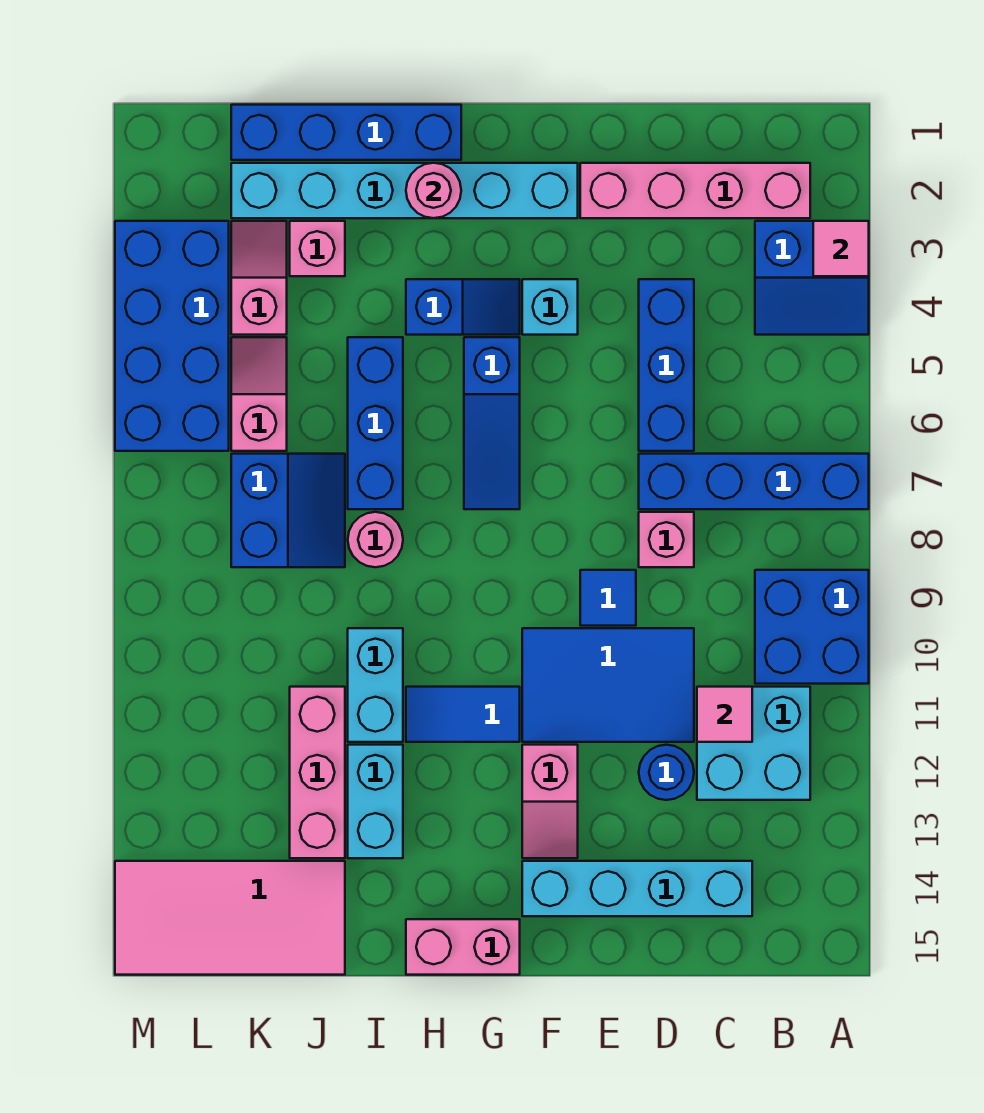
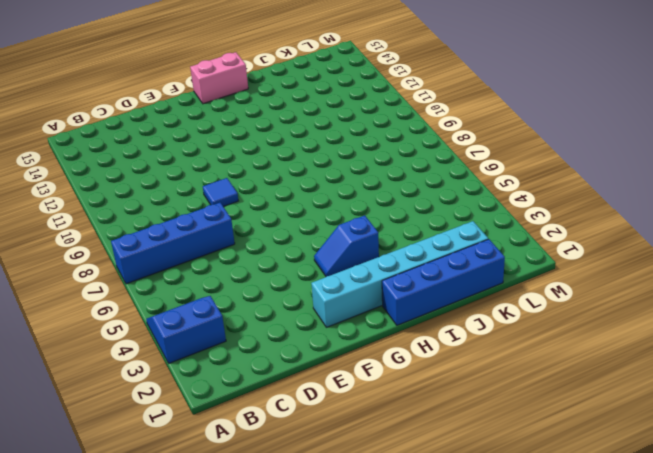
none -> blue brick A9:B10 level 1
none -> pink brick B2:E2 level 1
none -> cyan brick B11:C12 level 1
none -> cyan brick C14:F14 level 1

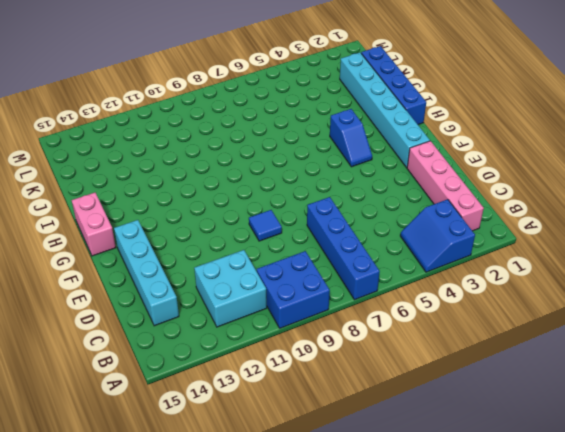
none -> blue brick D4:D6 level 1
none -> pink brick D8 level 1
none -> blue tile D10:F11 level 1
none -> blue round brick D12 level 1

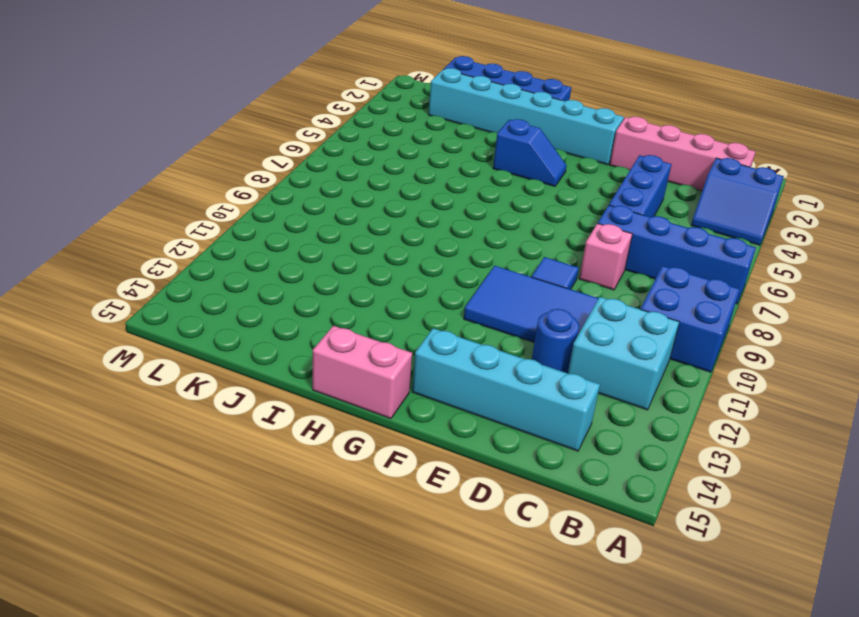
none -> cyan brick F4 level 1
none -> pink slope F12:F13 level 1 top 12
none -> blue slope G5:G7 level 1 top 5
none -> blue tile G11:H11 level 1

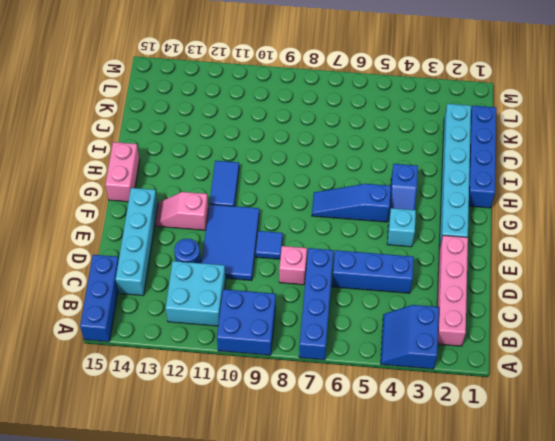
blue brick A15:C15 level 1 -> blue brick I5:I7 level 1
none -> pink round brick I8 level 1
none -> cyan brick I10:I11 level 1
none -> cyan brick I12:I13 level 1
none -> pink brick J3 level 1

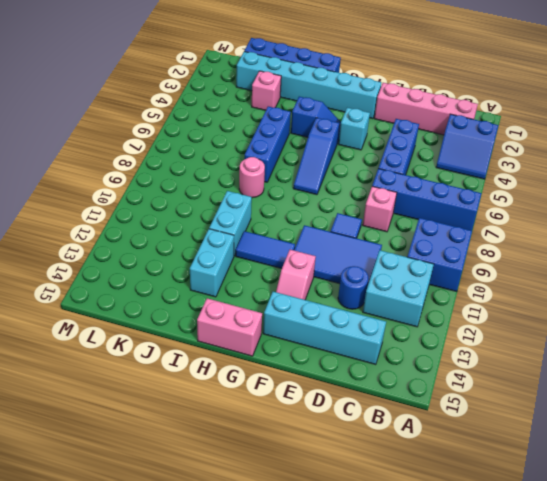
none -> blue slope J7:K8 level 1 top K
none -> pink brick J11:J13 level 1
none -> pink tile J14:M15 level 1
none -> pink slope K3:K4 level 1 top 4

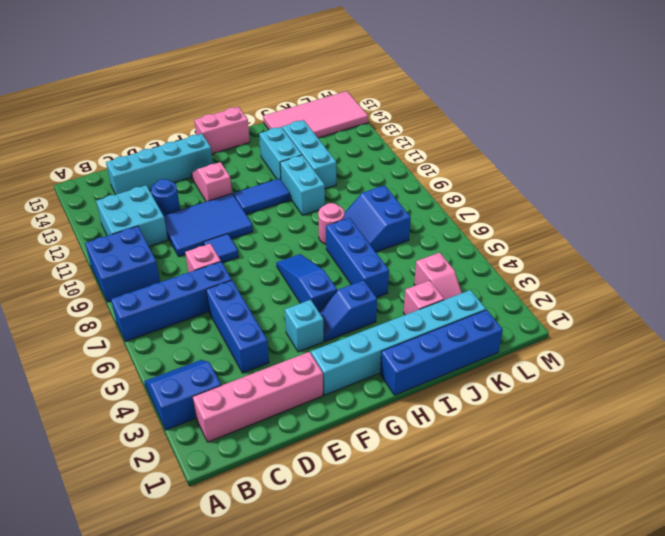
cyan brick J11:J13 level 1 -> pink brick J11:J13 level 1
none -> pink slope K5:K6 level 1 top 6
none -> blue brick L3:M6 level 1
none -> pink tile A3 level 2
none -> pink tile C11 level 2

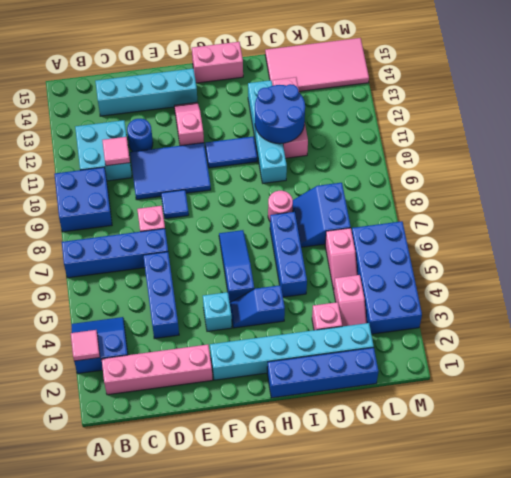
blue round brick I11:J12 level 2 -> none
none -> pink round brick H2 level 2

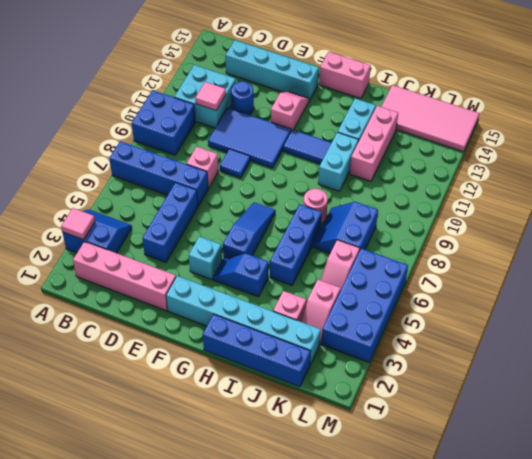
none -> pink round brick H2 level 2

